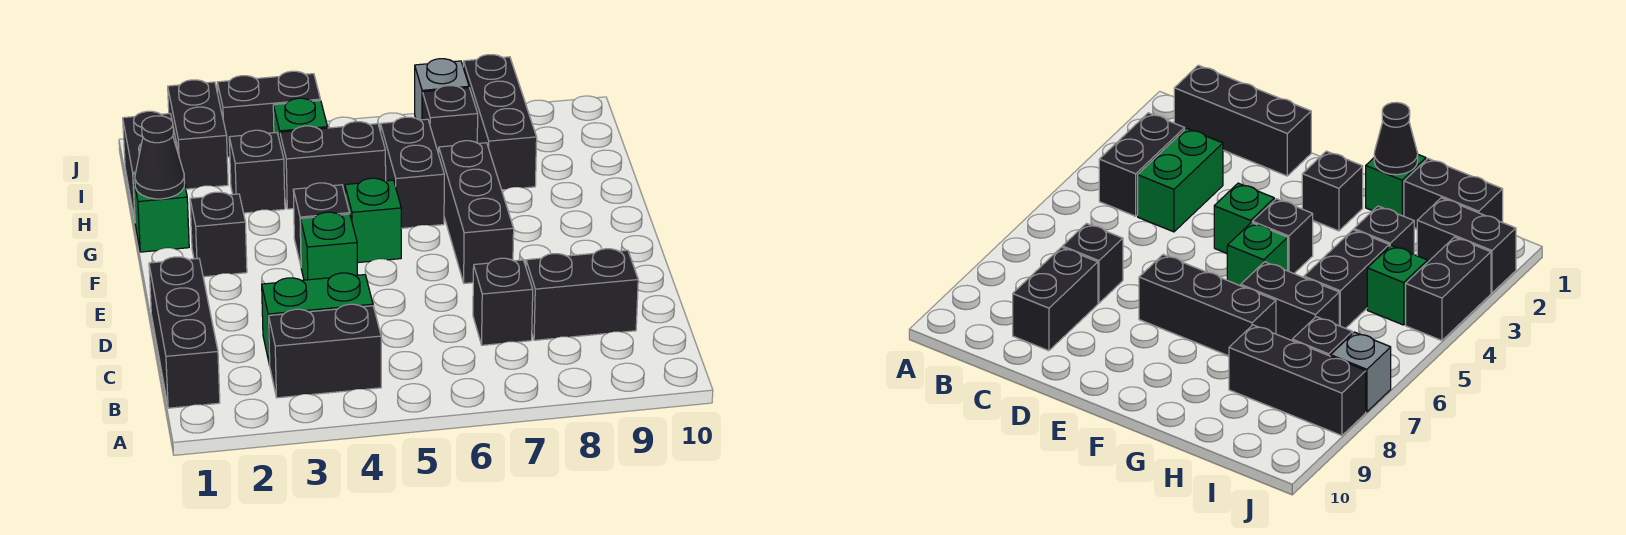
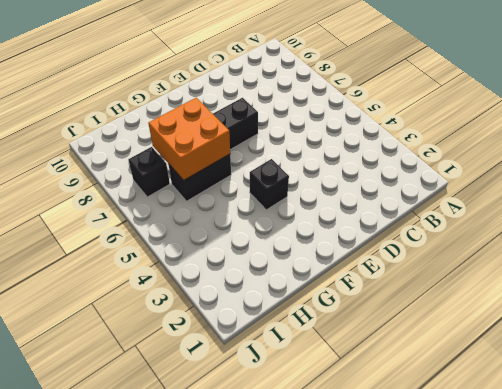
orange brick G6:H7 level 2 -> none
none -> black brick B1:D1 level 1
none -> black brick B3:B4 level 1
none -> green brick C3:C4 level 1

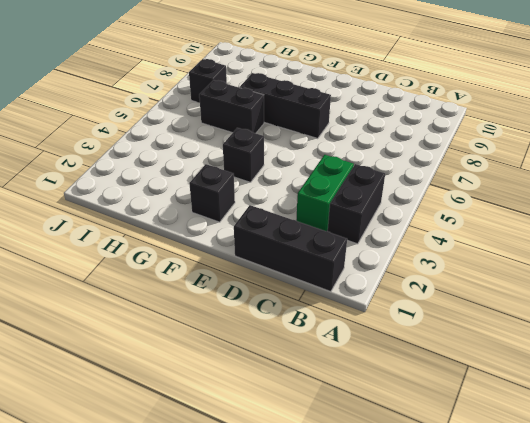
none -> black brick C7 level 1
none -> black brick C8:C9 level 1
none -> green brick E4 level 1

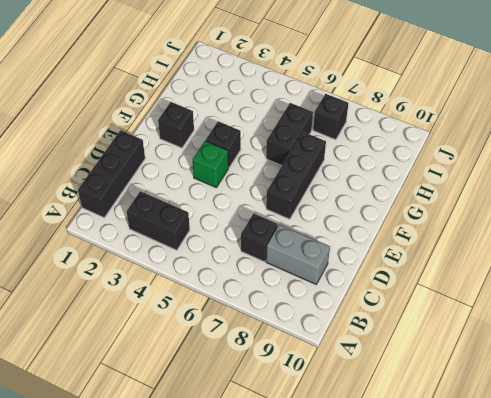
grey brick C8:C9 level 1 -> black brick C8:C9 level 1
none -> green brick C3:C4 level 1
none -> green brick F5 level 1
none -> green brick G1 level 1

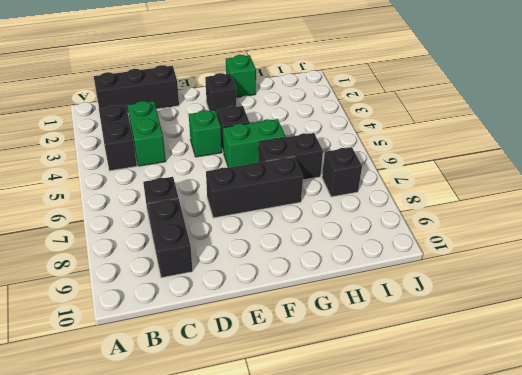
green brick F5:G5 level 1 -> green brick F5 level 1
none -> black brick H1:I1 level 1
none -> black brick H3 level 1
none -> black brick H4:H5 level 1

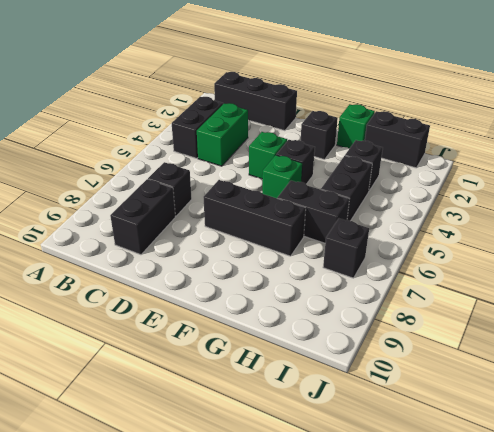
none -> black brick H8:J8 level 1
none -> black brick I2:J2 level 1
none -> green brick I4 level 1

